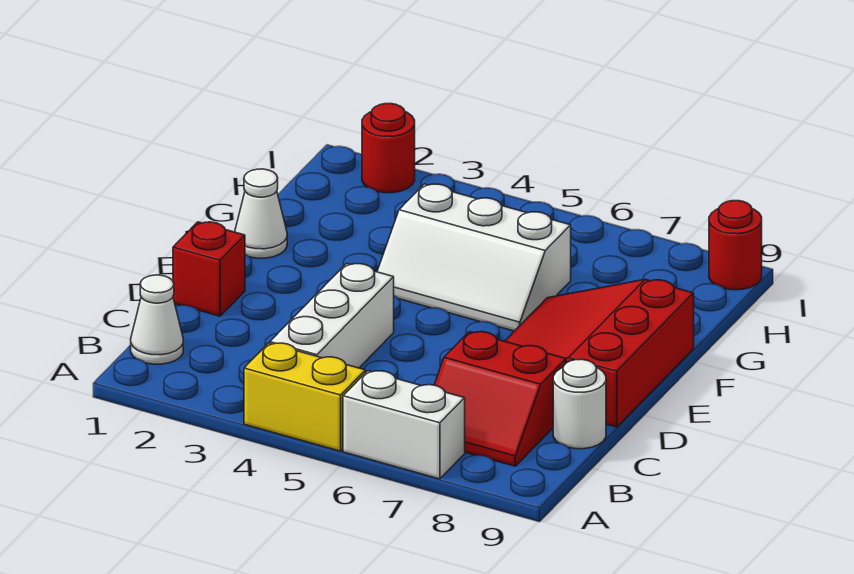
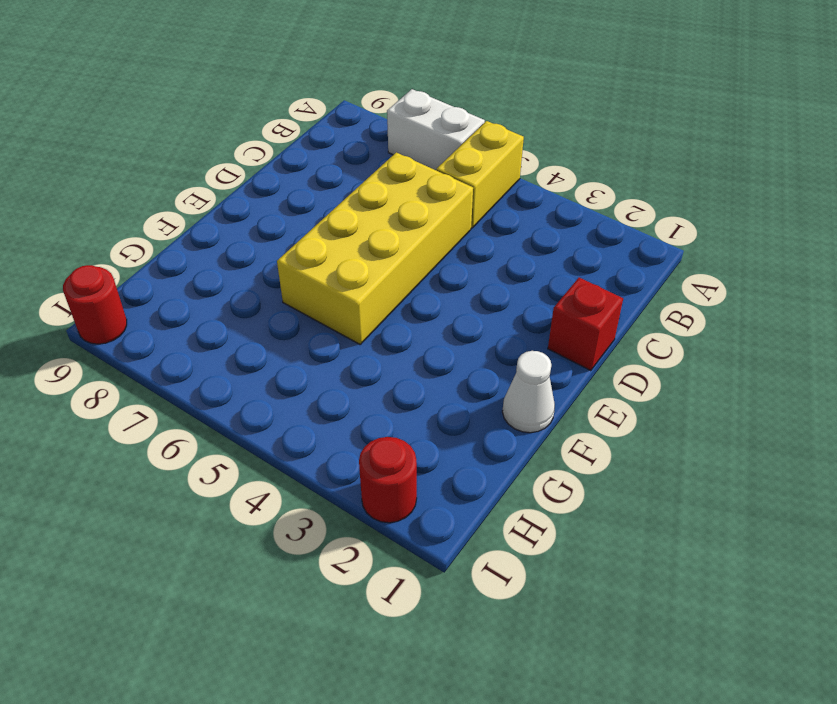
yellow brick A5:B5 level 1 -> yellow brick A4:A5 level 1
yellow brick C5:F6 level 1 -> white slope F4:G6 level 1 top G
none -> white cone B1 level 1
none -> white brick B4:D4 level 1
none -> red slope B7:C8 level 1 top C

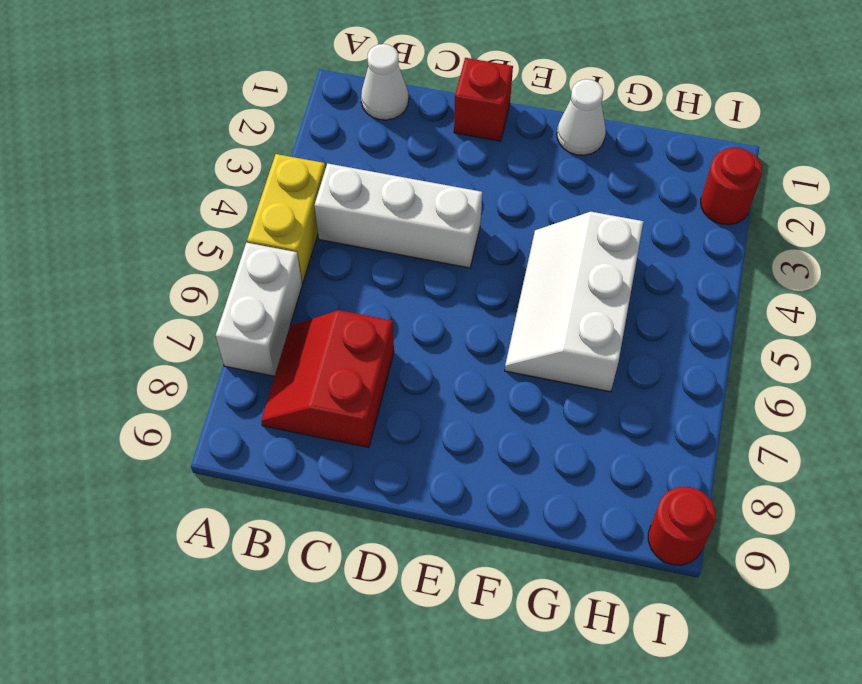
none -> white round brick C9 level 1
none -> red slope D7:F9 level 1 top 9

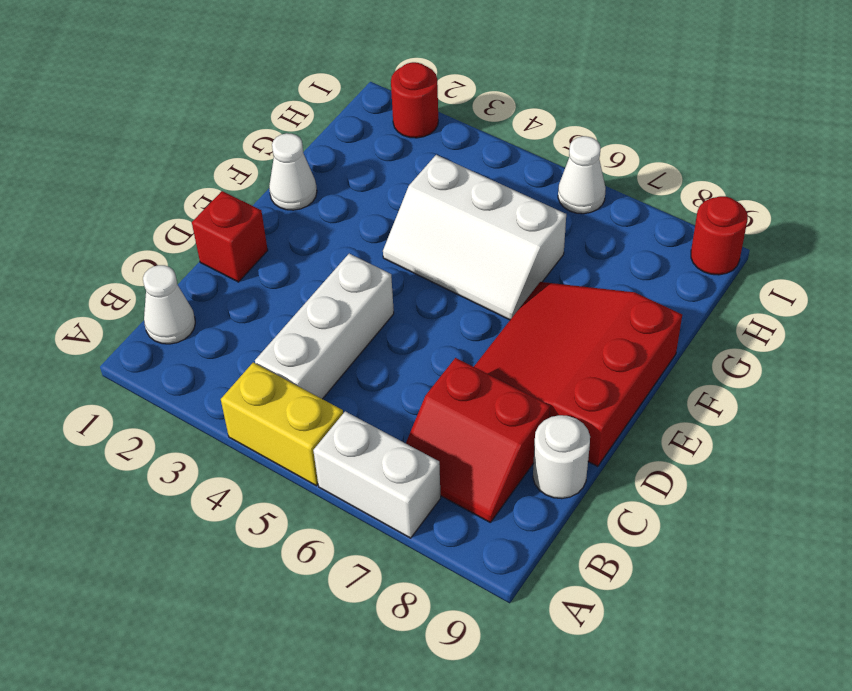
white cone I6 level 1 -> none

